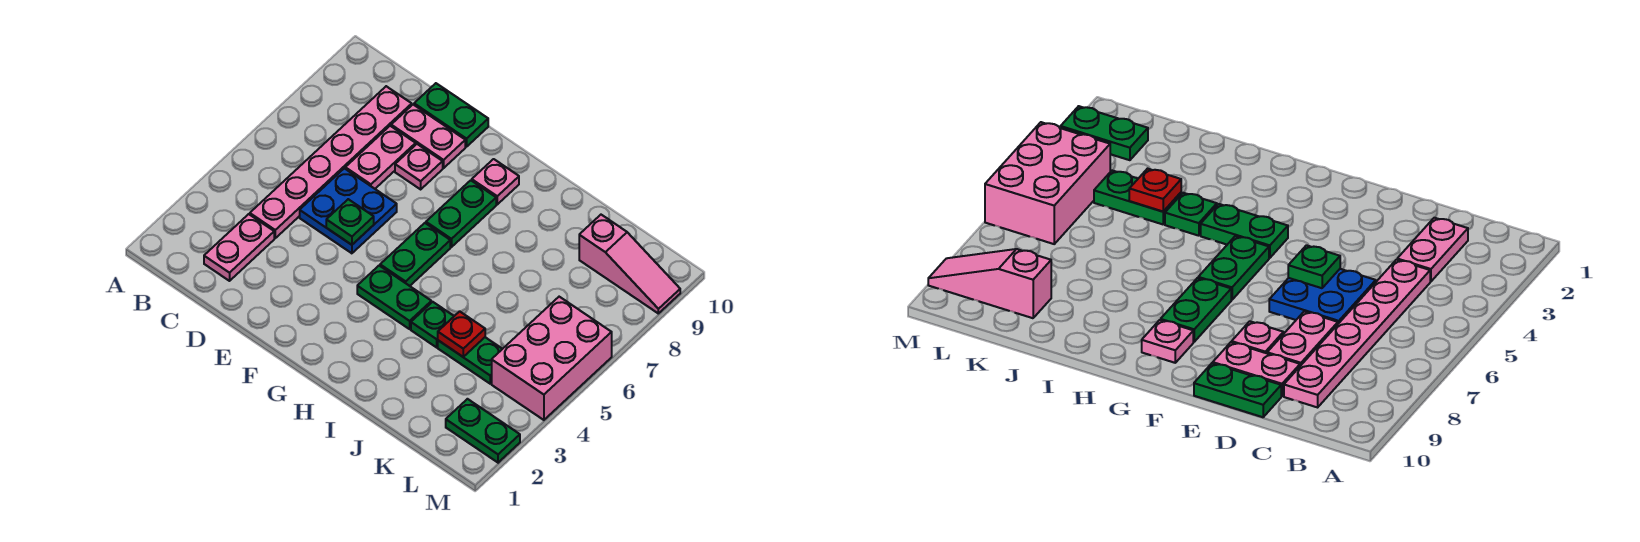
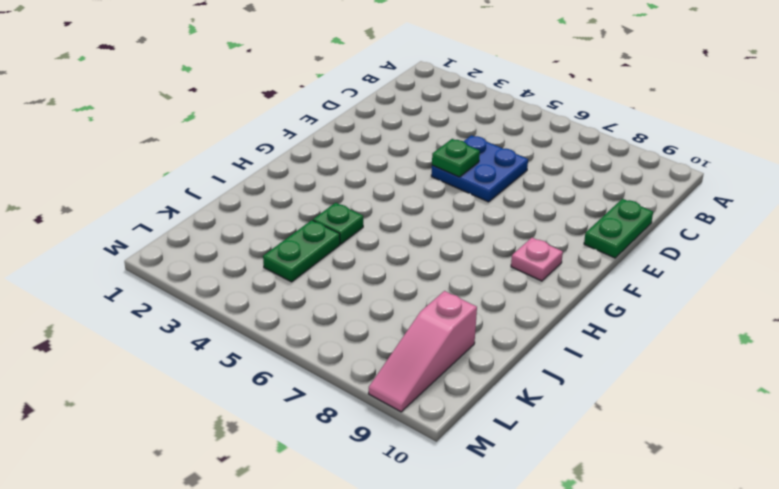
none -> pink plate C2:C3 level 1
none -> pink plate C4:C9 level 1
none -> pink plate D7:D8 level 1

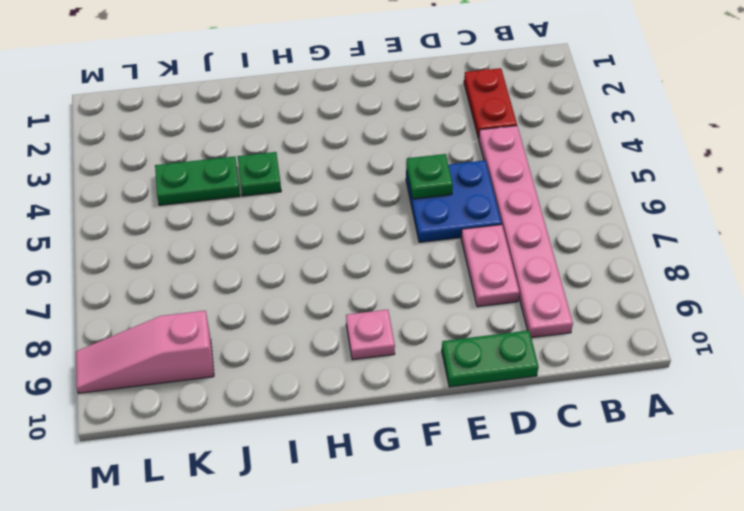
red plate C2:C3 level 1 -> pink plate C2:C3 level 1
none -> pink plate D9:E9 level 1
none -> pink plate E8 level 1
none -> green plate G4:H4 level 1

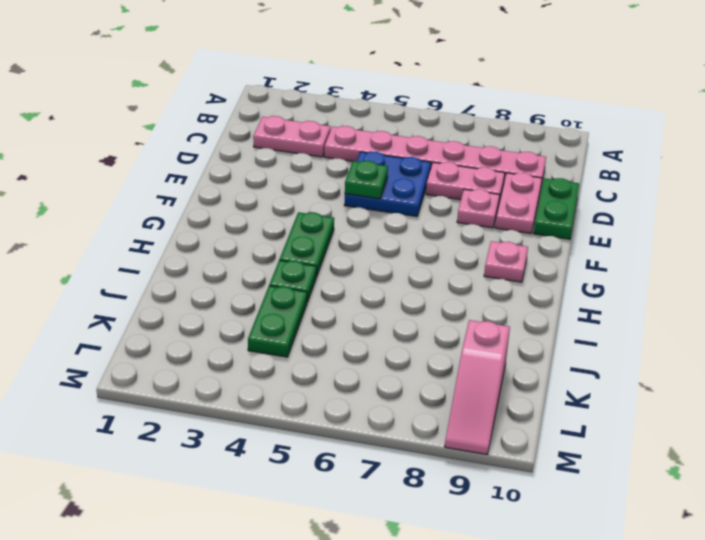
none -> green plate G5:G6 level 1
none -> green plate G7:G8 level 1
none -> green plate L2:M2 level 1

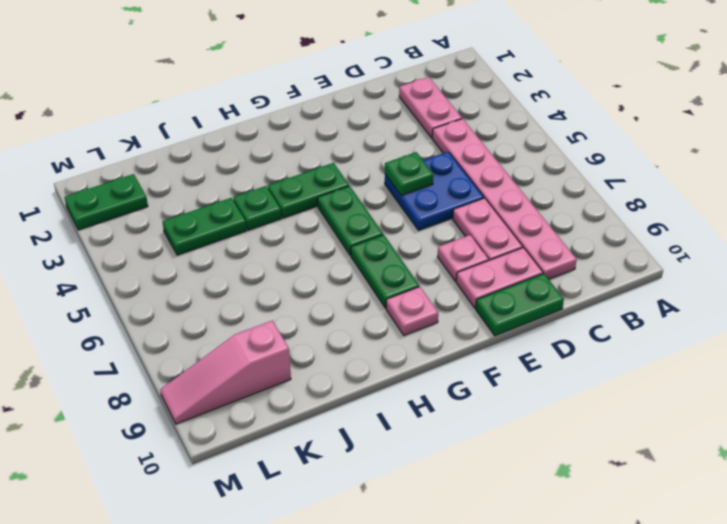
none -> pink brick L4:M6 level 1
none -> red plate J4 level 2

